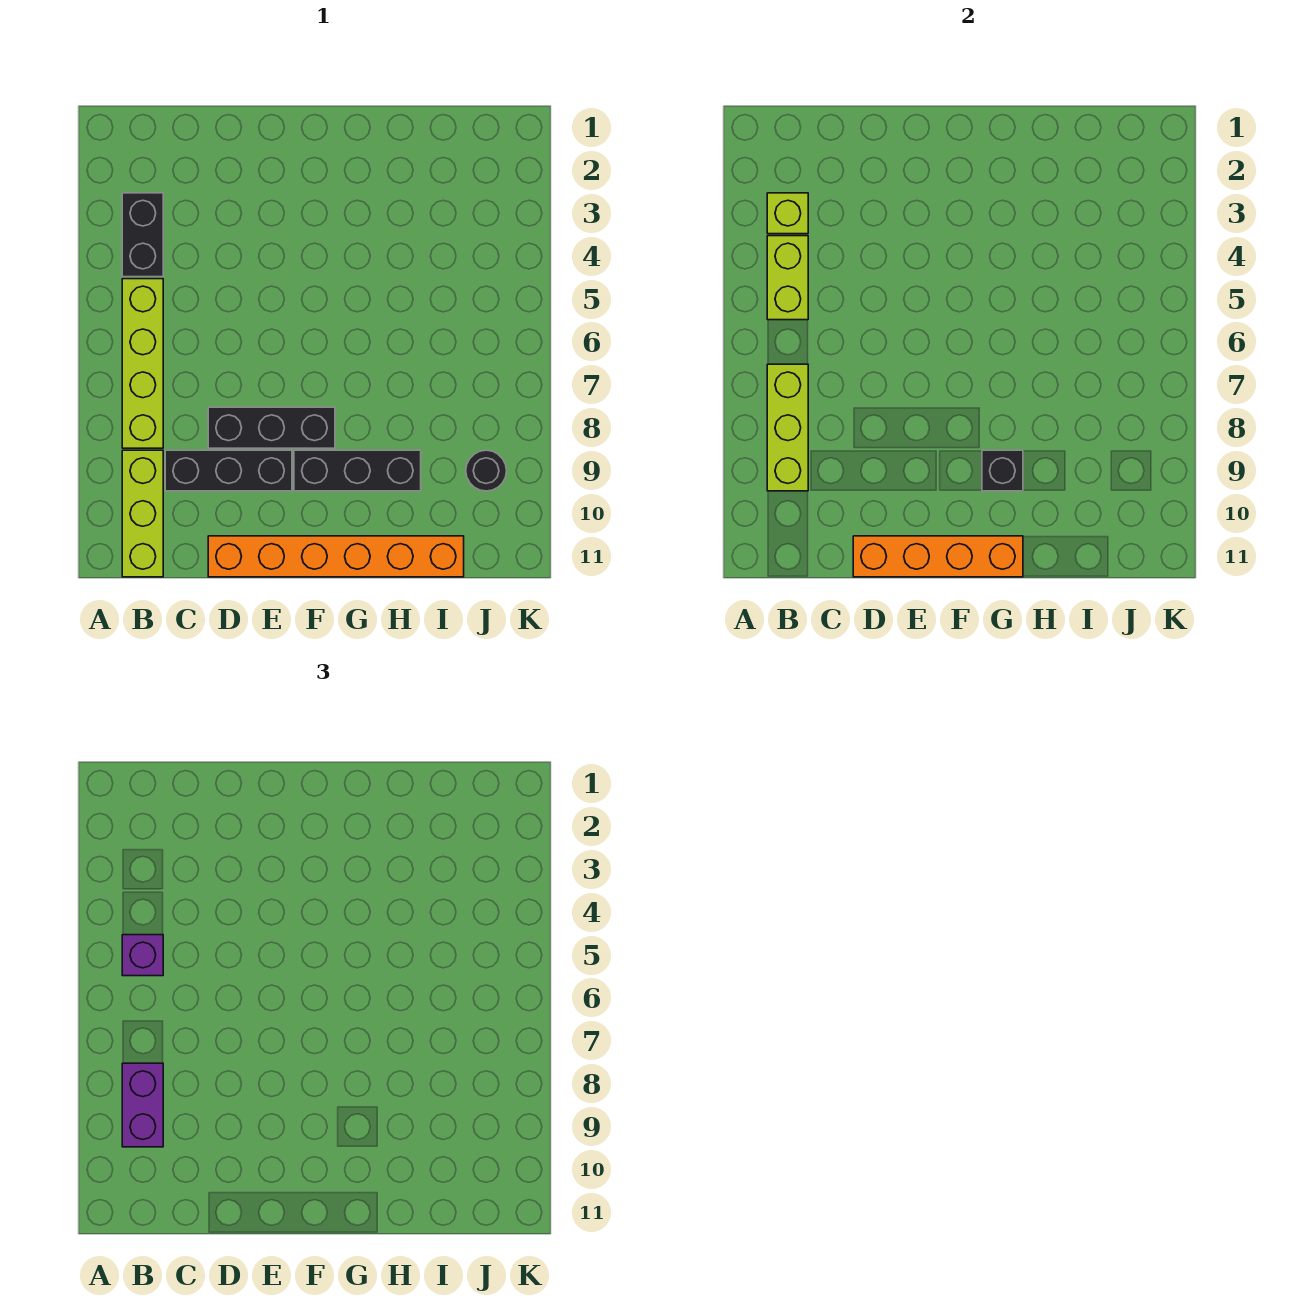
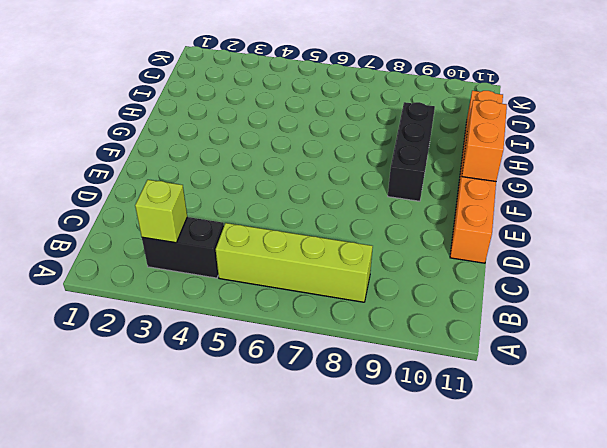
orange brick F11:G11 level 2 -> orange brick D11:G11 level 2
none -> lime brick B9:B11 level 1
none -> black brick C9:E9 level 1
none -> black brick D8:F8 level 1

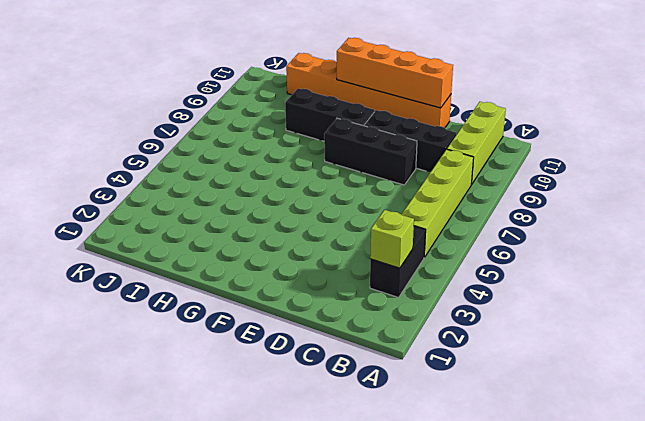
none -> black round brick J9 level 1
none -> lime brick B4:B5 level 2
none -> lime brick B7:B9 level 2

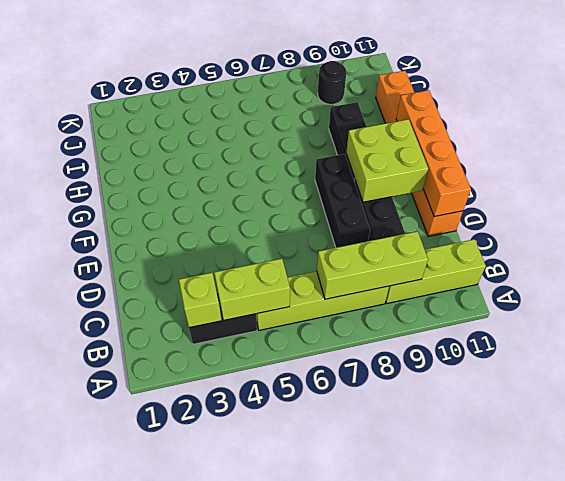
lime brick E9:F10 level 2 -> none
none -> black brick G9 level 2
none -> purple brick B5 level 3
none -> purple brick B8:B9 level 3

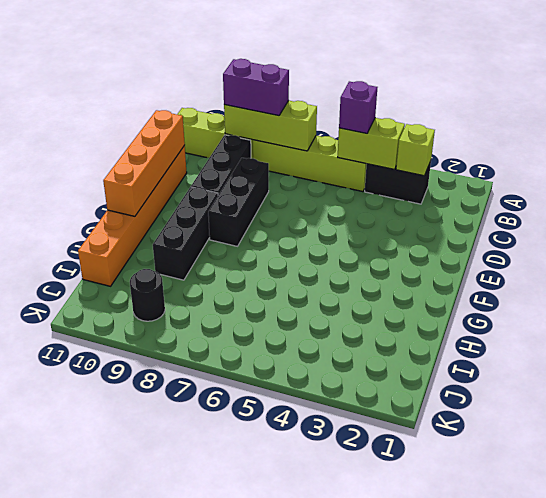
none -> black brick G9 level 2

